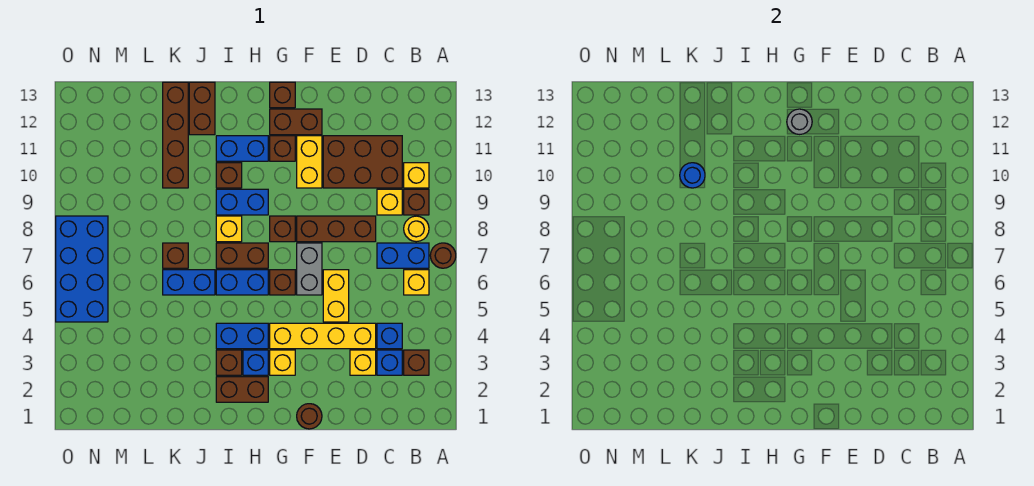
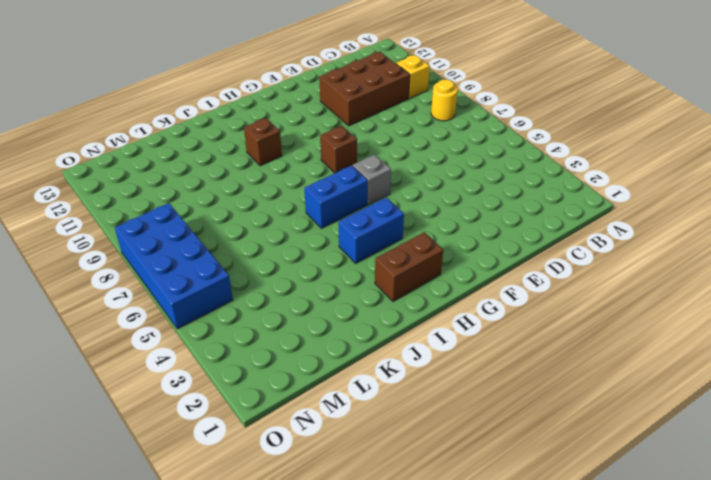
grey brick G6 level 1 -> brown brick G6 level 1
none -> brown round brick A7 level 1
none -> brown brick B3 level 1
none -> yellow brick B6 level 1
none -> blue brick B7:C7 level 1

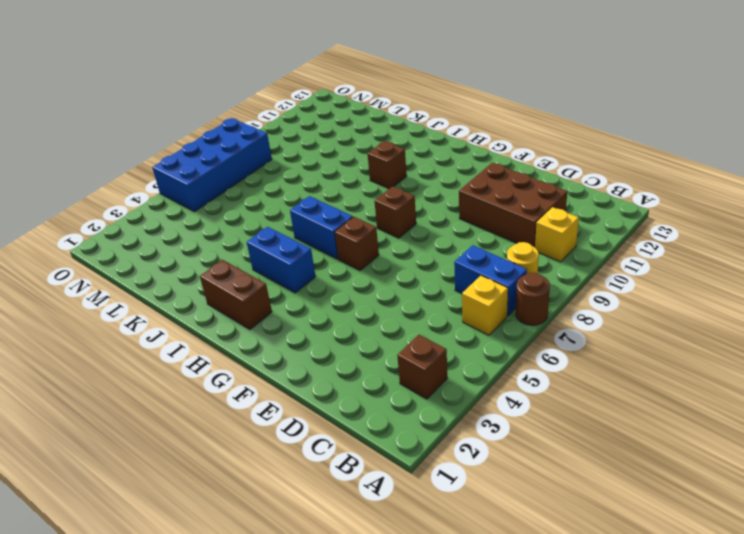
none -> brown brick B9 level 1
none -> blue brick C3 level 1
none -> blue brick C4 level 1
none -> yellow brick C9 level 1

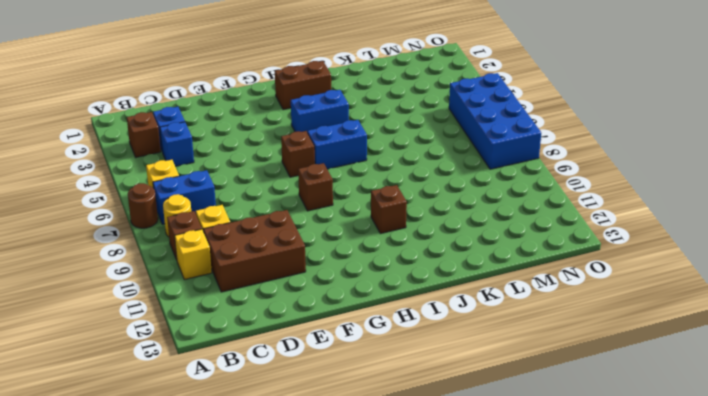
none -> yellow brick D3 level 1
none -> yellow brick D4:G4 level 1
none -> brown brick D8:F8 level 1
none -> yellow brick E5:E6 level 1

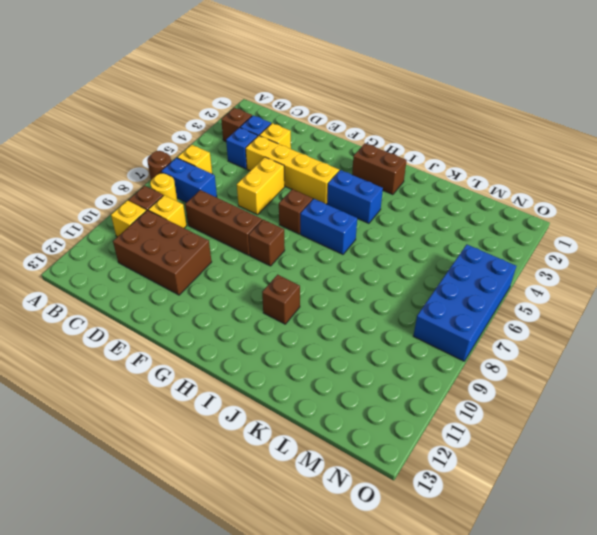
none -> brown round brick F1 level 1
none -> grey brick F6:F7 level 1
none -> yellow brick F10:F11 level 1
none -> brown brick F12:G12 level 1

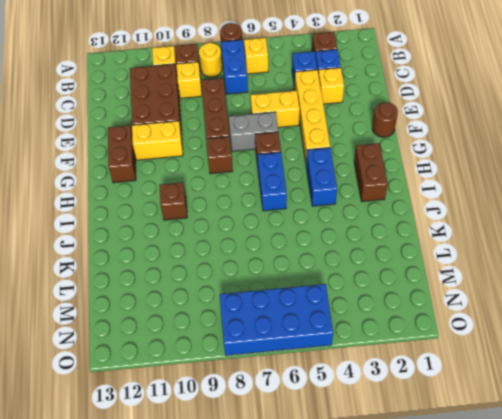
none -> yellow brick G3 level 1
none -> brown brick G11 level 1
none -> brown brick G13 level 1
none -> blue brick H3 level 1

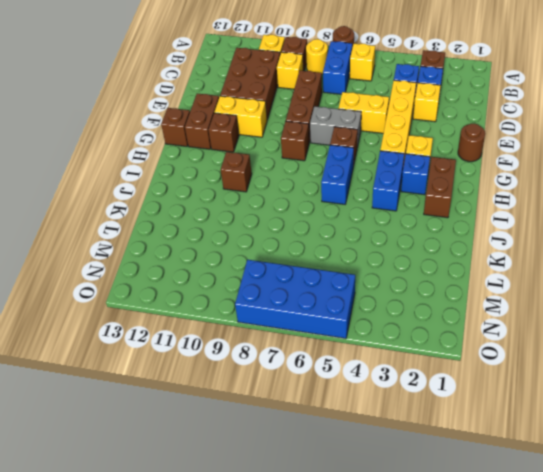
none -> brown brick H7:I7 level 1
none -> blue brick H9:I9 level 1
none -> blue brick H11:I11 level 1
none -> brown brick I3 level 1

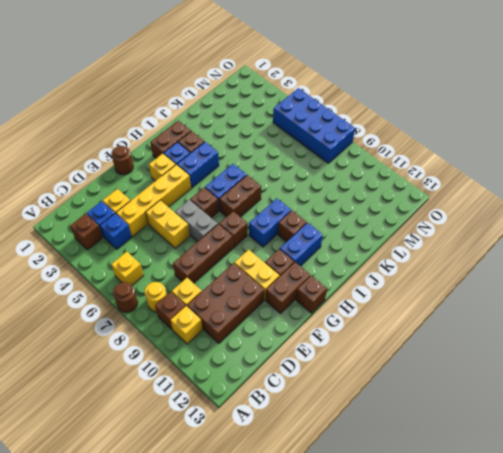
none -> blue brick B7:C7 level 1
none -> yellow brick I8 level 1
none -> blue brick J6:K6 level 1
none -> brown brick J12:J13 level 1

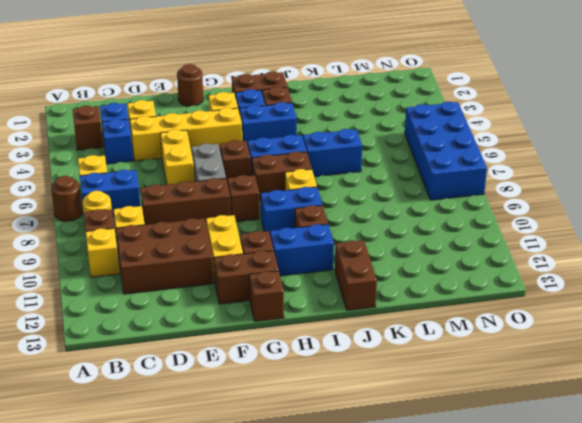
none -> brown brick K7 level 1
none -> brown brick K10:K13 level 1
none -> grey round brick G12 level 2
none -> blue round brick K10 level 2

